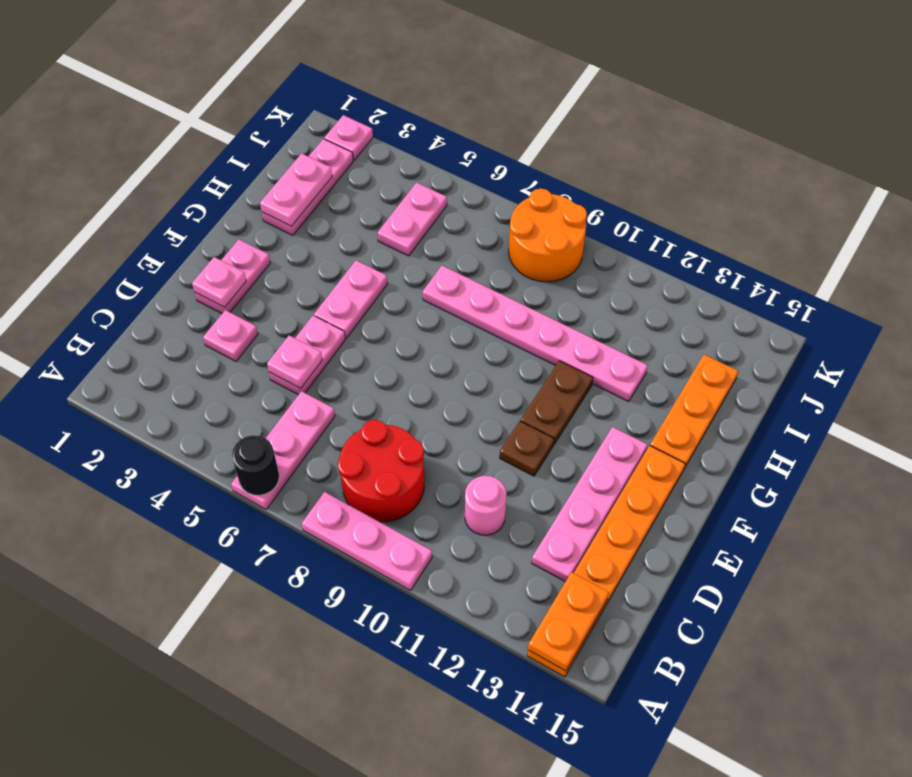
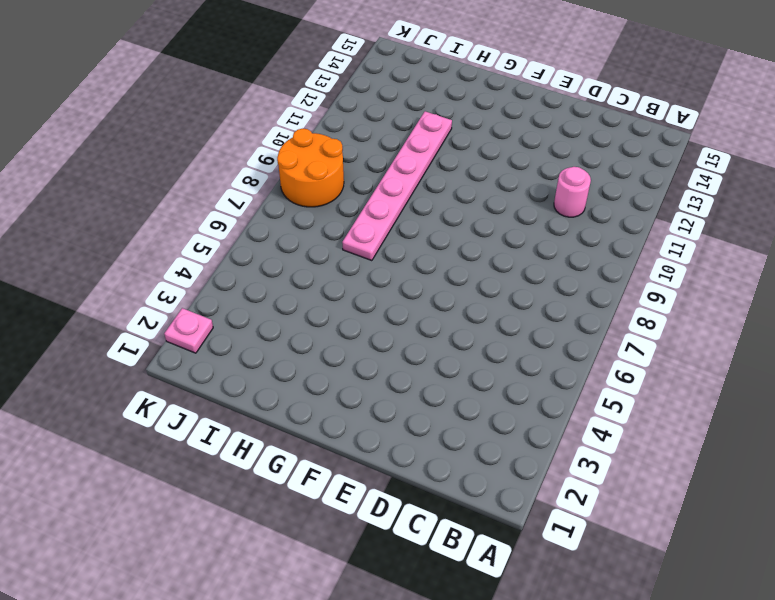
none -> pink plate A6:C6 level 1
none -> pink plate A8:A10 level 1
none -> orange plate A14:F14 level 1

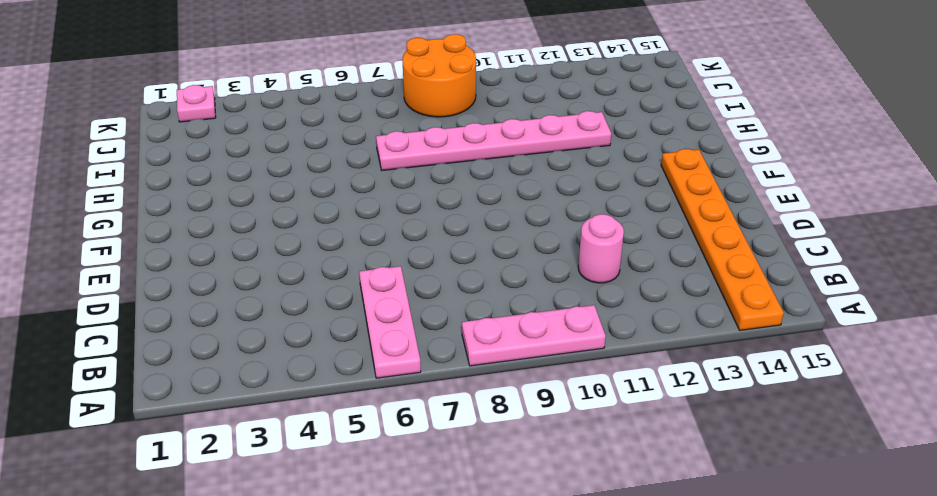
none -> red round brick B8:C9 level 1
none -> pink plate C13:F13 level 1
none -> pink plate D3 level 1

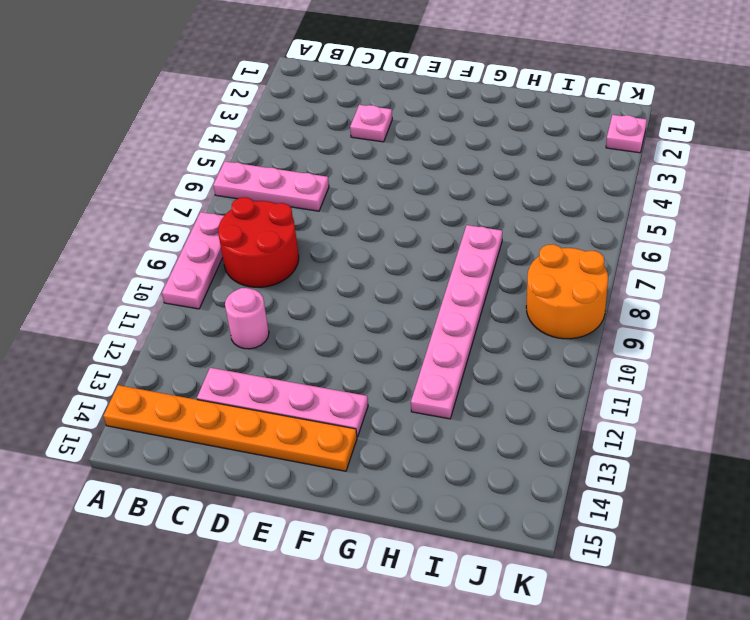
none -> pink plate D5:E5 level 1
none -> pink plate E2:F2 level 1
none -> brown plate E11 level 1

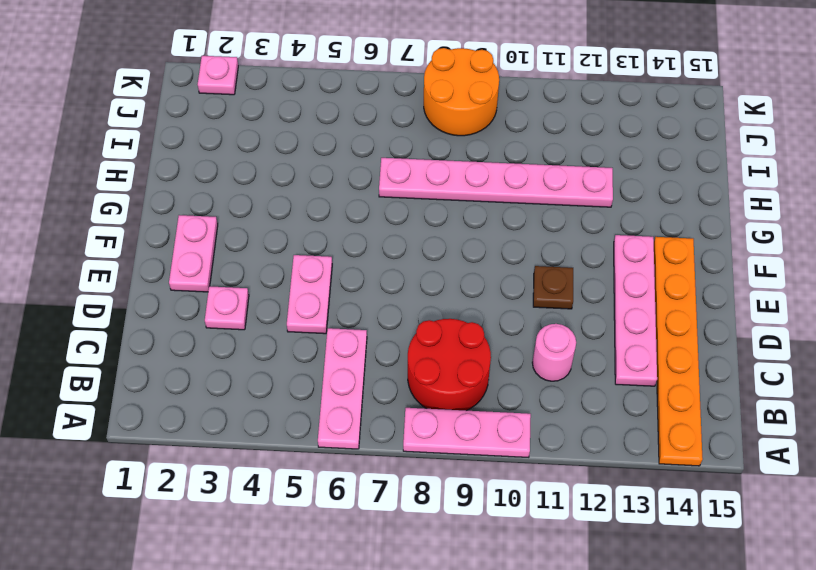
none -> pink plate F5:G5 level 1
none -> brown plate F11:G11 level 1
none -> orange plate G14:I14 level 1

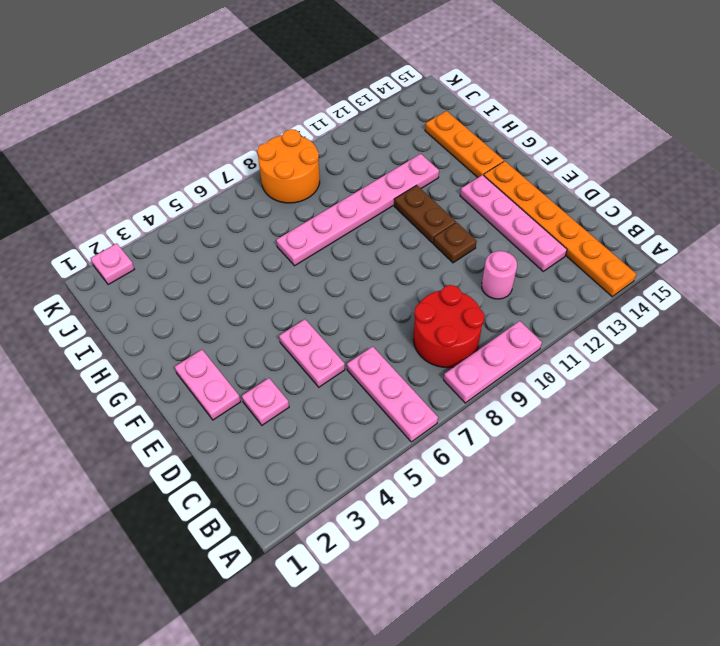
none -> pink plate F5:G5 level 1
none -> pink plate H2:J2 level 1
none -> pink plate I5:J5 level 1

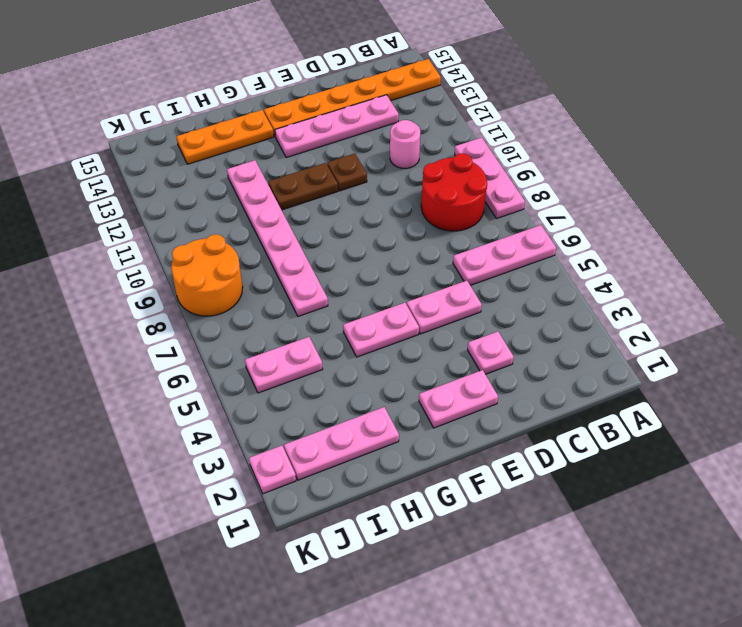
none -> black round brick A6 level 2
none -> orange plate A14:B14 level 2
none -> pink plate D5 level 2

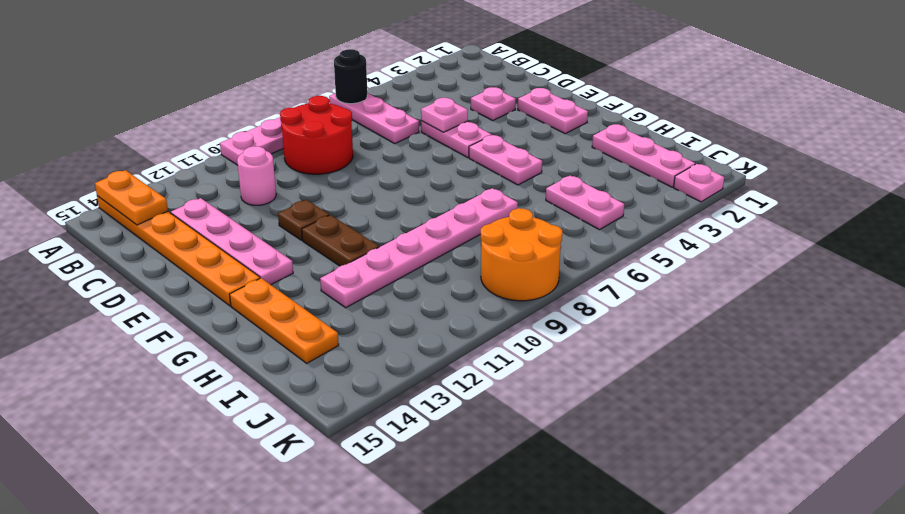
none -> pink plate E2 level 2
none -> pink plate H2:I2 level 2

